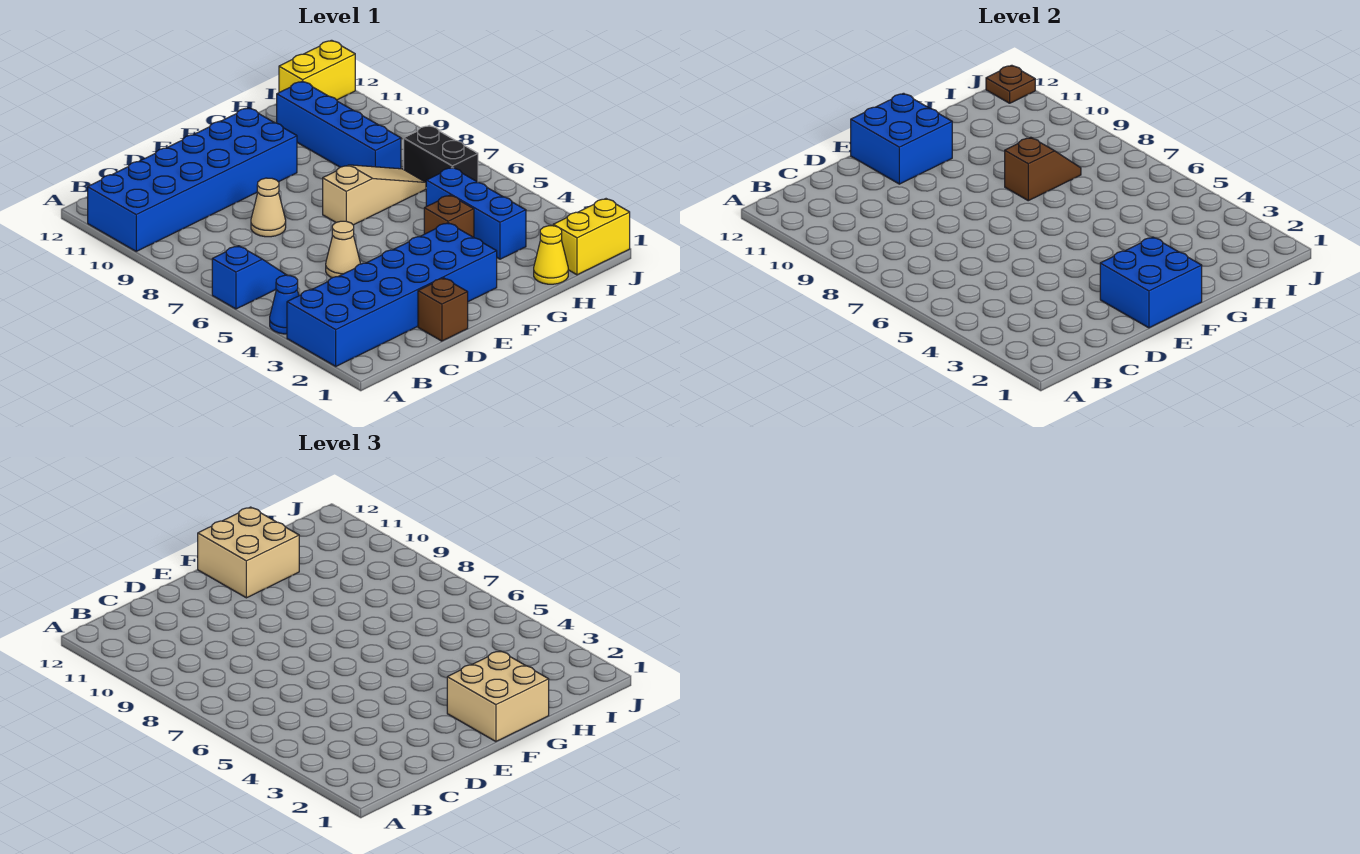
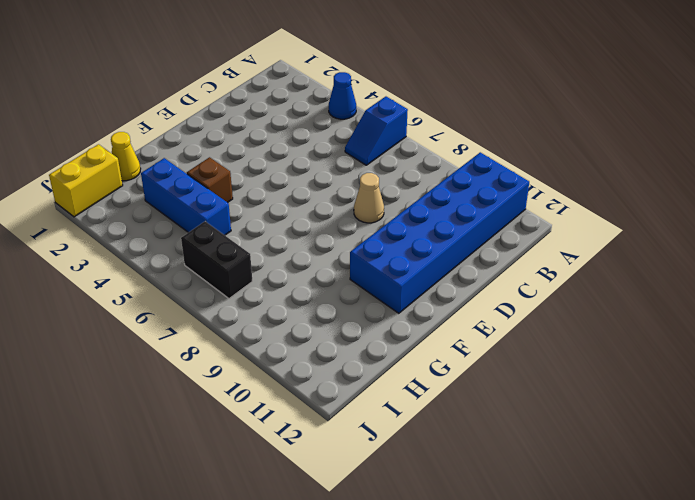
none -> blue brick A2:F3 level 1
none -> brown brick D1 level 1
none -> tan cone D5 level 1

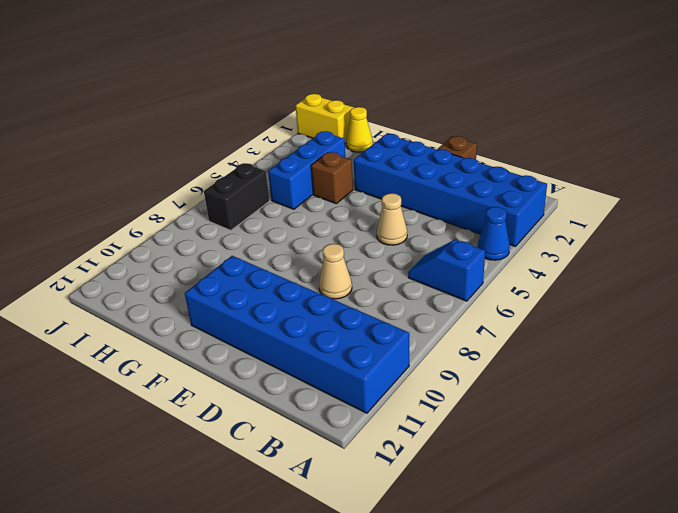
none -> tan slope F7:H7 level 1 top F
none -> blue brick H8:H11 level 1
none -> yellow brick I12:J12 level 1

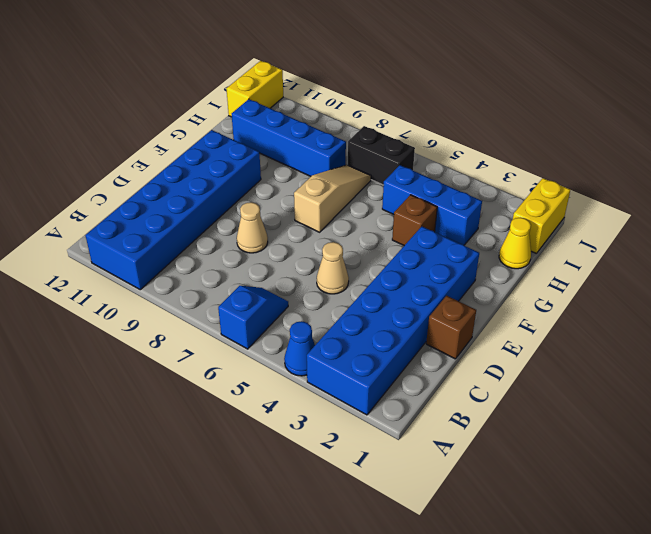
none -> blue brick E1:F2 level 2
none -> blue brick E11:F12 level 2
none -> brown slope G8:H8 level 2 top G

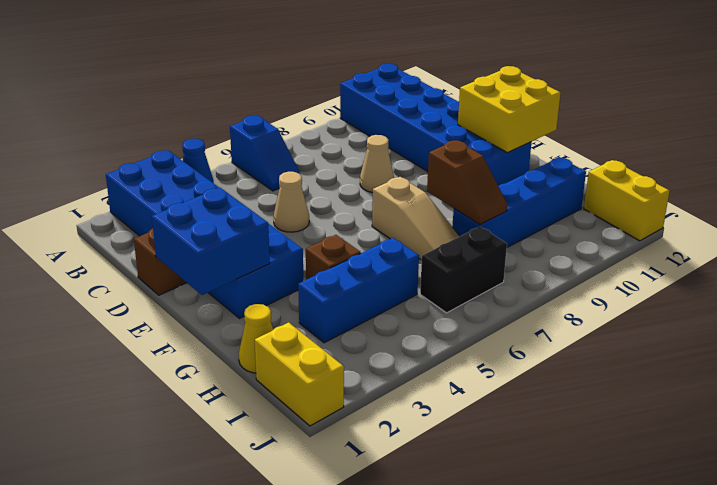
yellow brick E11:F12 level 2 -> blue brick E11:F12 level 2
none -> brown plate J12 level 2
none -> tan brick F1:G2 level 3
none -> tan brick F11:G12 level 3

